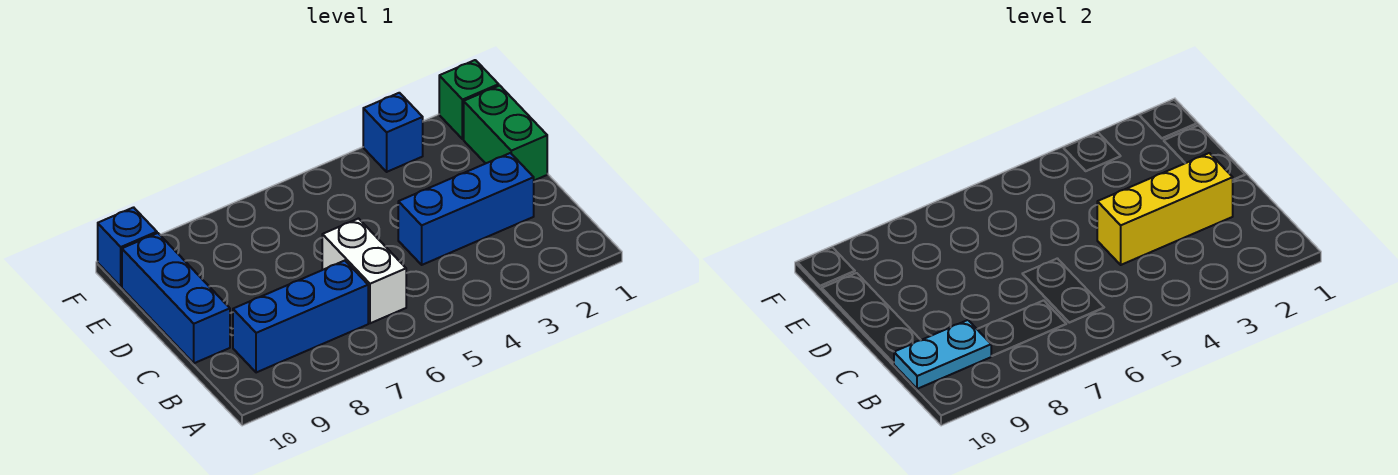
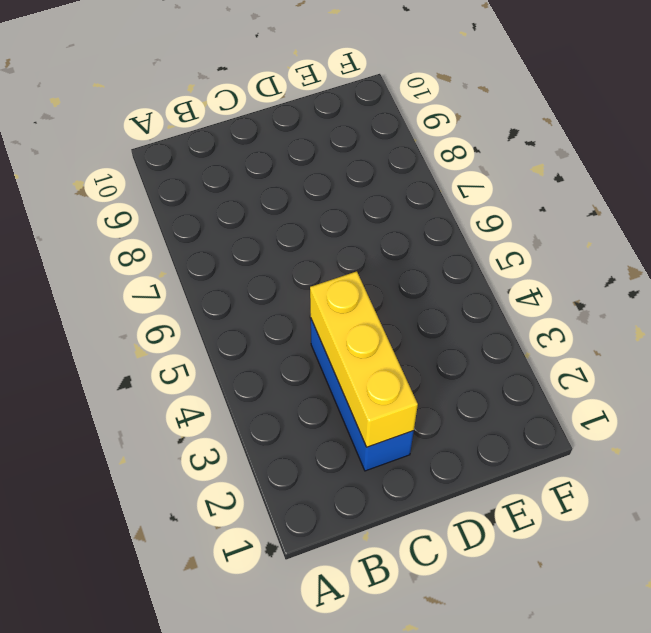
none -> white brick B6:C6 level 1
none -> blue brick B7:B9 level 1

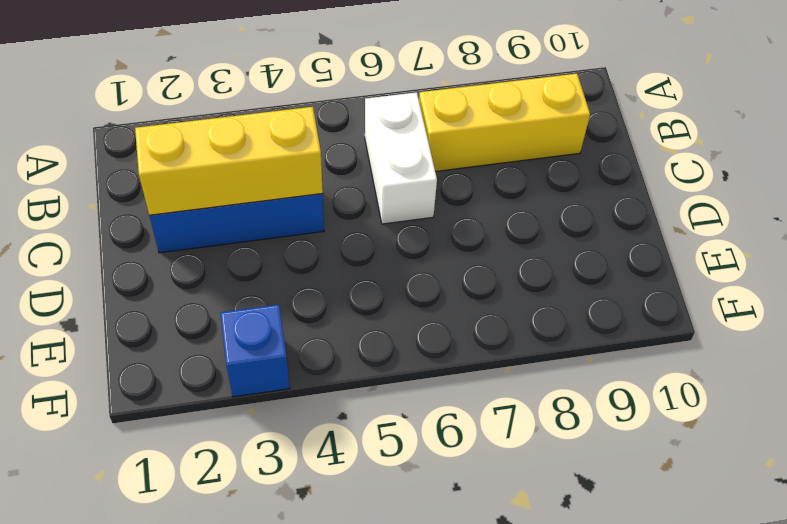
yellow brick B7:B9 level 1 -> blue brick B7:B9 level 1
none -> blue brick C10:E10 level 1
none -> green brick D1:E1 level 1

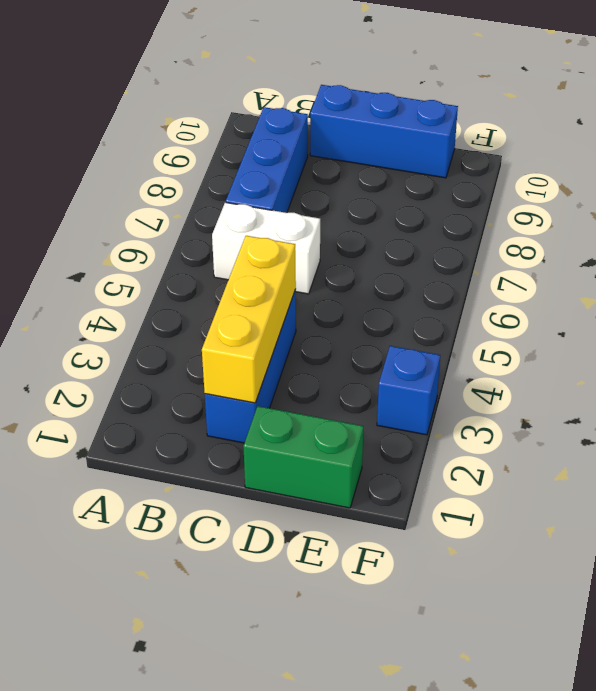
none -> green brick F1 level 1
none -> blue brick F10 level 1

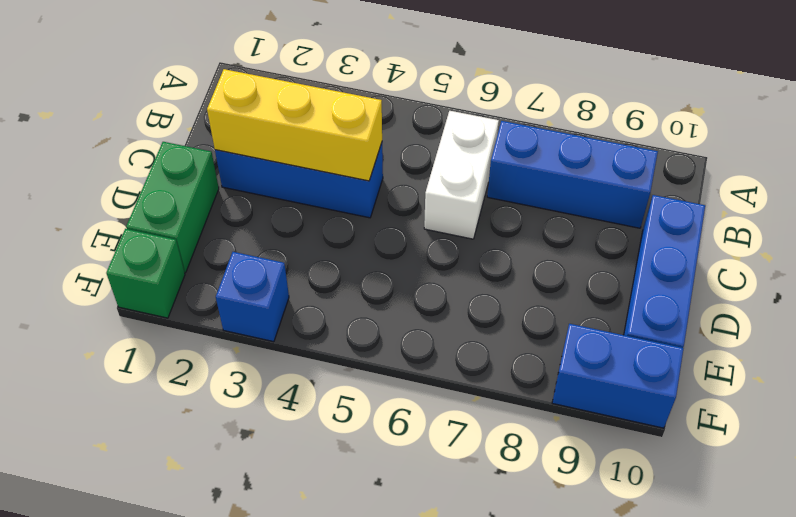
blue brick F9:F10 level 1 -> blue brick F10 level 1
none -> cyan plate B9:B10 level 2

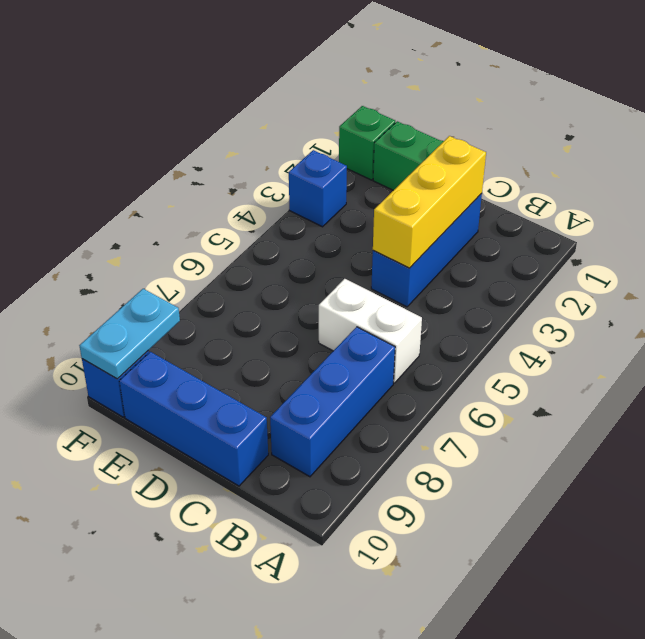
cyan plate F9:F10 level 2 -> cyan plate B9:B10 level 2

